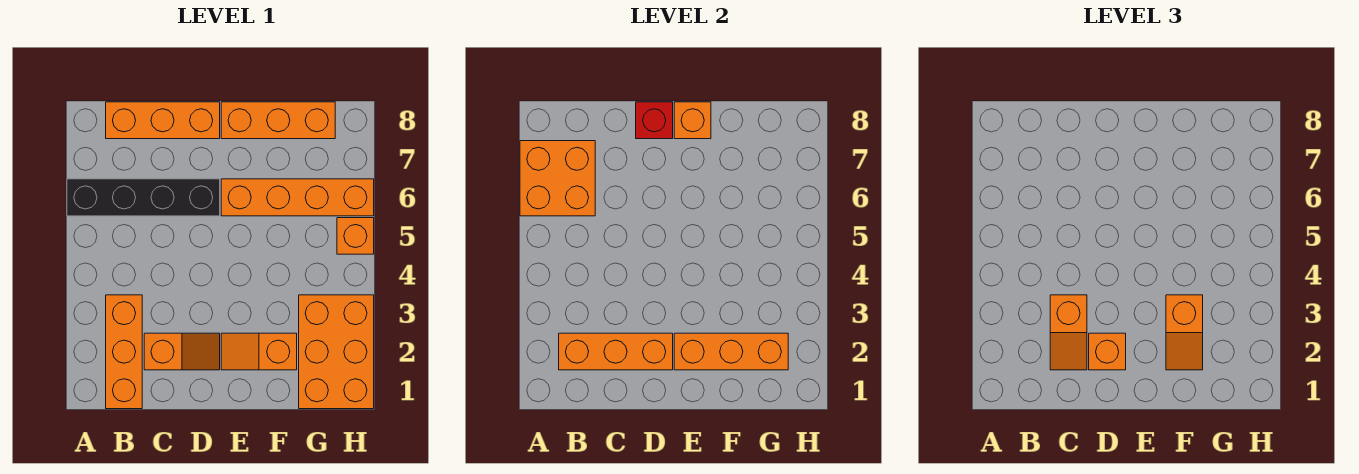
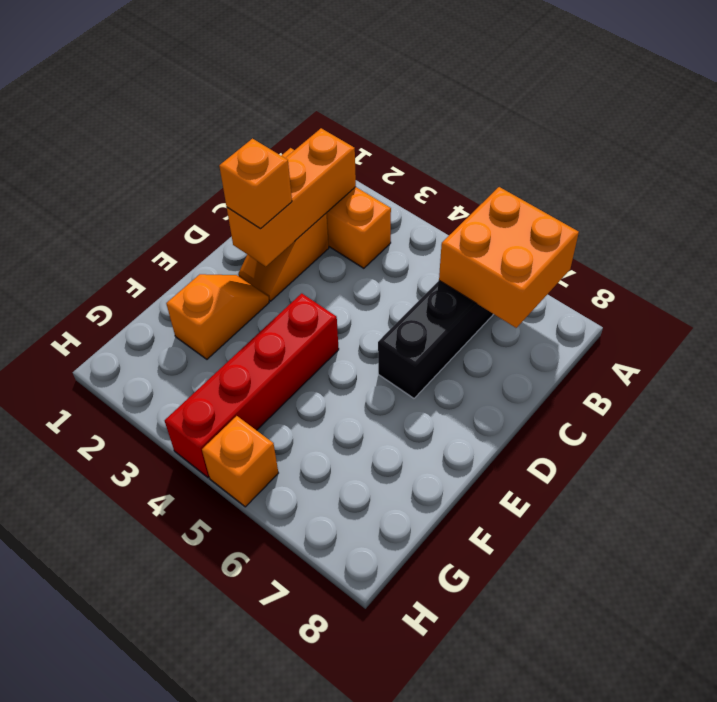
red brick E4:H4 level 1 -> none
none -> orange brick B8:D8 level 1
none -> orange brick E6:H6 level 1
none -> orange brick E8:G8 level 1

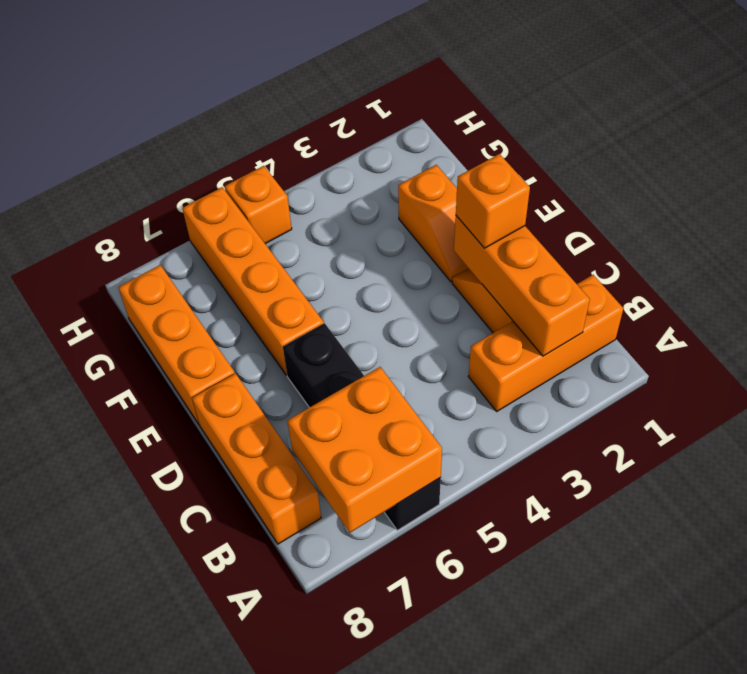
none -> orange brick G1:H3 level 1
none -> red brick D8 level 2
none -> orange brick E2:G2 level 2

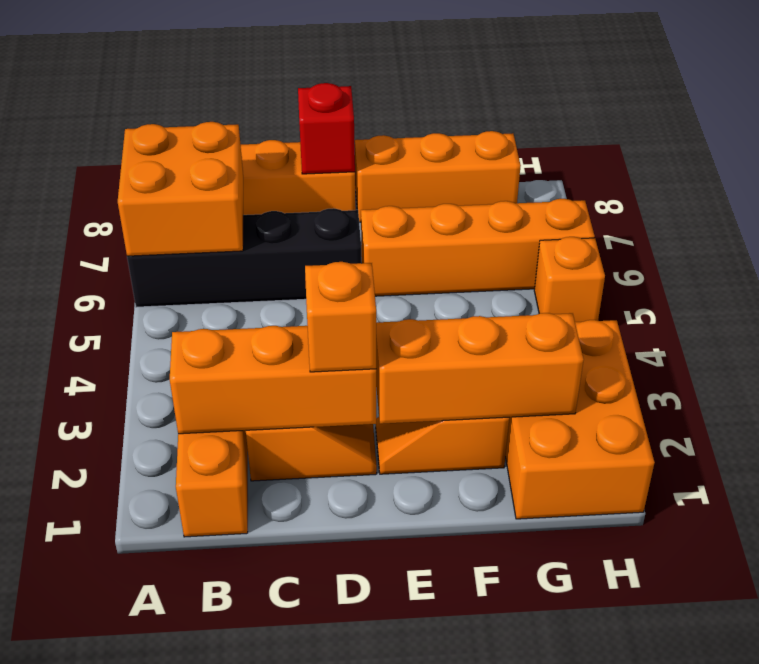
none -> orange brick E8 level 2
none -> orange slope C2:C3 level 3 top 3
none -> orange slope F2:F3 level 3 top 3

